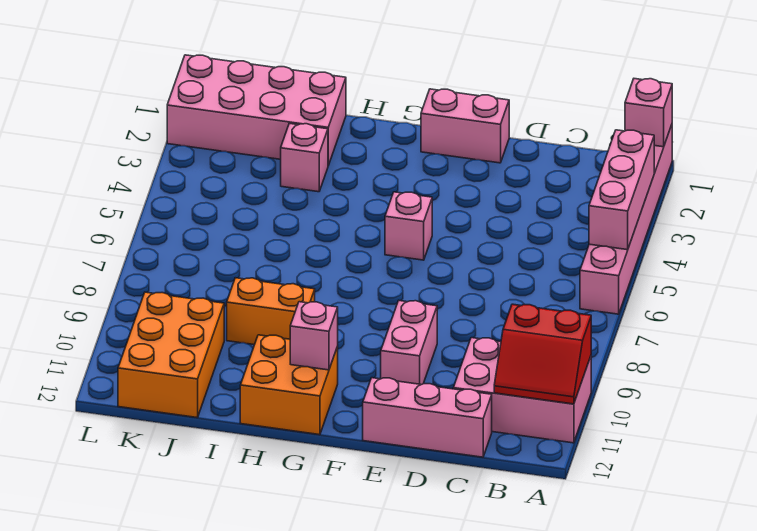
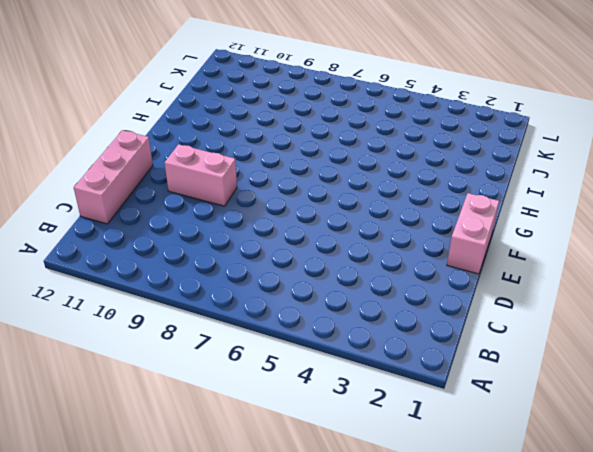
none -> pink brick A1:A6 level 1
none -> pink brick A10:C11 level 1
none -> pink brick F5 level 1

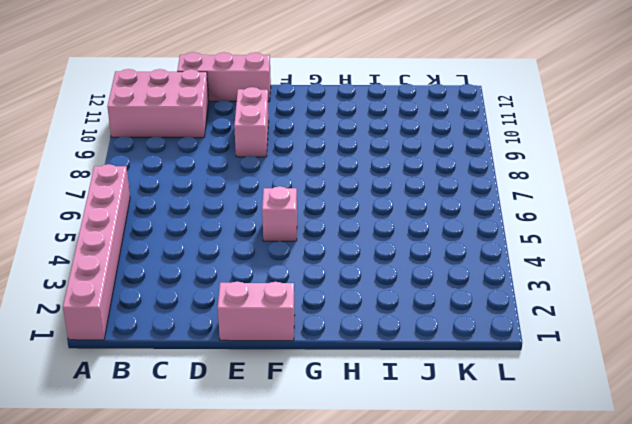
none -> orange brick G11:H12 level 1
none -> orange brick H9:I9 level 1
none -> pink brick I1:L2 level 1

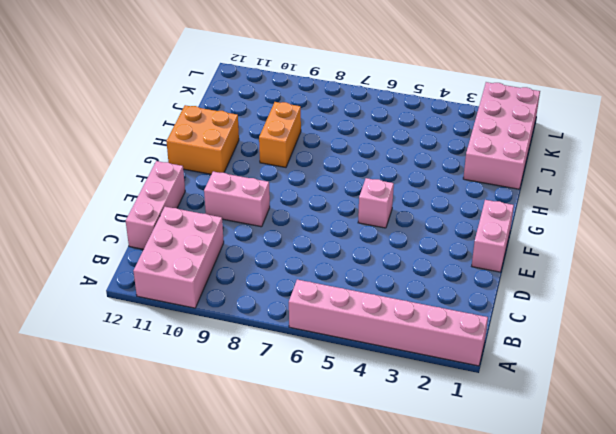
none -> pink brick I3 level 1
none -> orange brick J10:K12 level 1
none -> pink brick A1 level 2

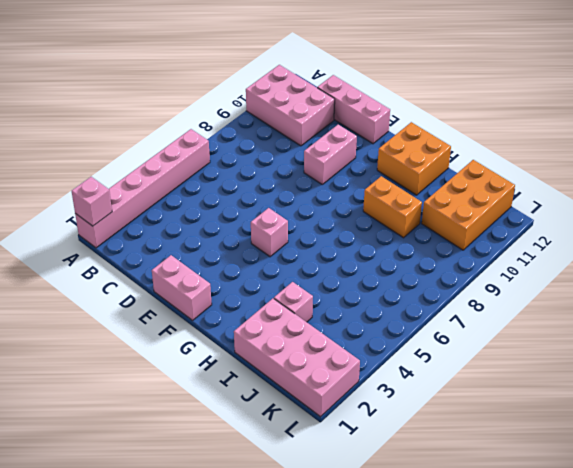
none -> pink brick A3:A5 level 2
none -> red slope A10:B11 level 2 top 10
none -> pink brick G11 level 2

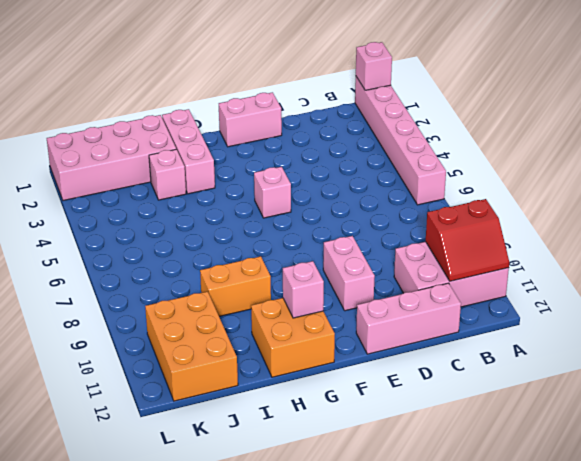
pink brick H1:H3 level 1 -> pink brick A3:A5 level 2

